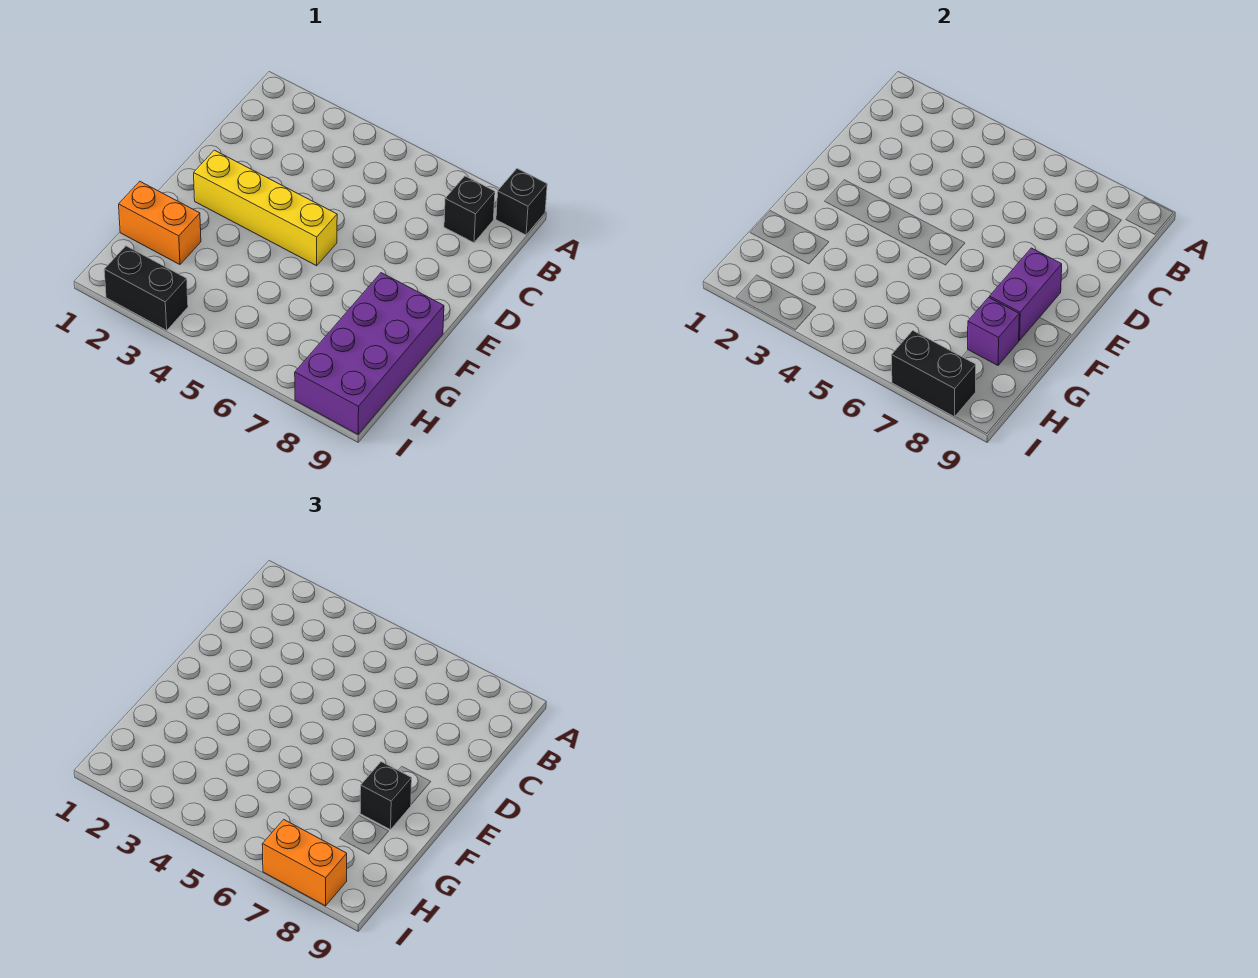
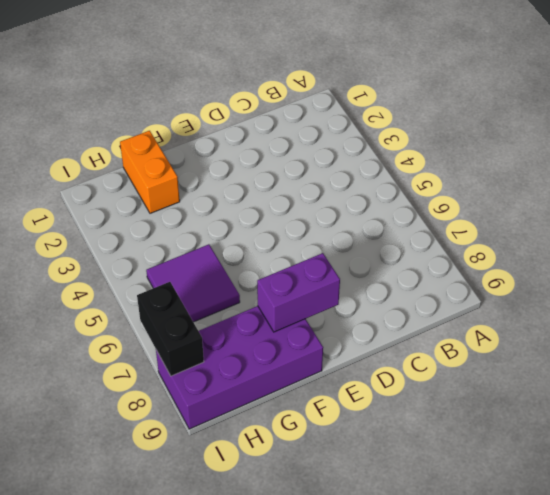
purple tile G5:H6 level 1 -> none
none -> black brick A9 level 1
none -> black brick B8 level 1

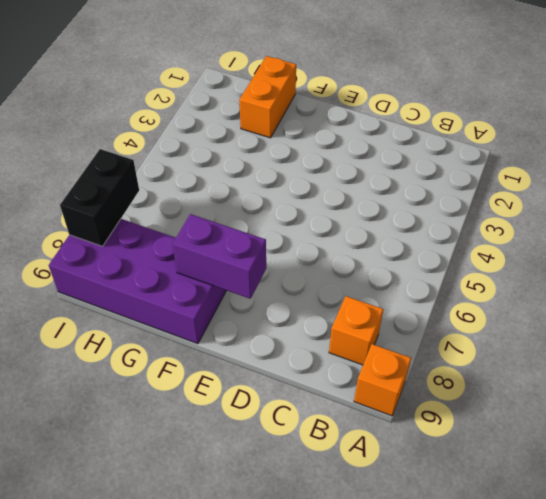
orange brick A9 level 1 -> black brick A9 level 1
orange brick B8 level 1 -> black brick B8 level 1
none -> yellow brick E2:E5 level 1
none -> black brick I2:I3 level 1

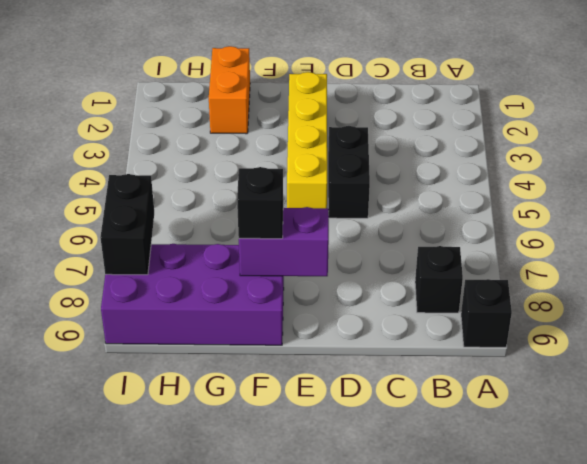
black brick D4:D5 level 1 -> black brick I2:I3 level 1
none -> purple brick G8 level 2
none -> orange brick I7:I8 level 3

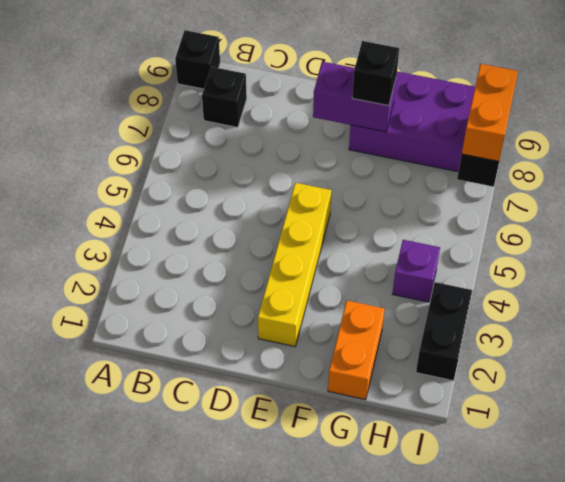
purple brick H4 level 1 -> purple brick G8 level 2

